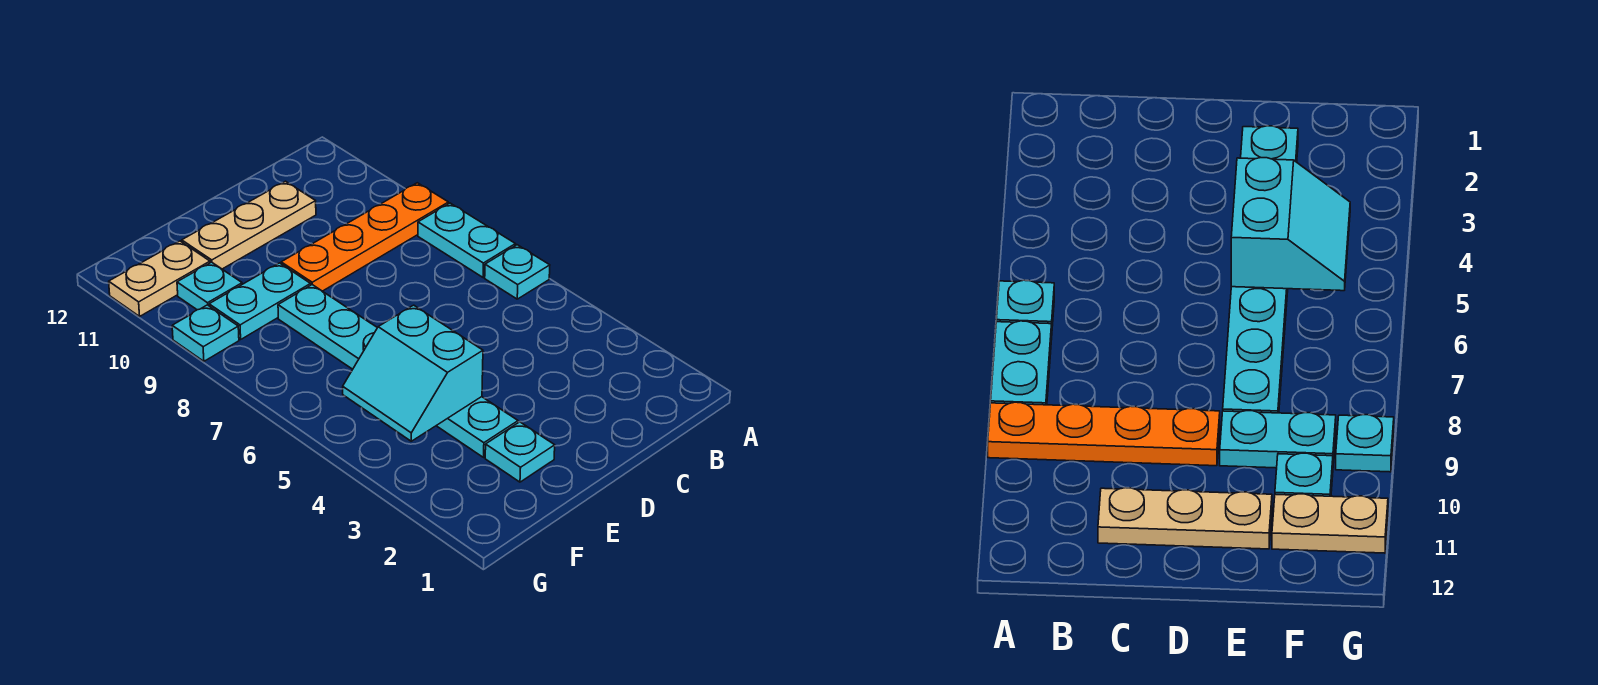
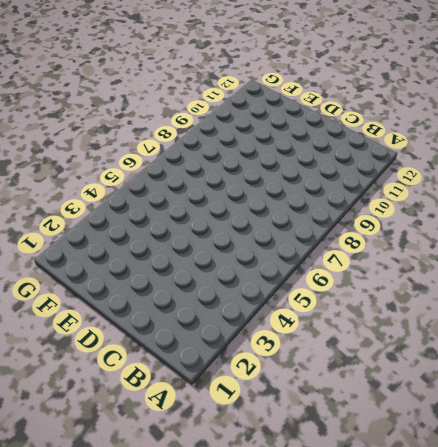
none -> cyan plate A6 level 1
none -> cyan plate A7:A8 level 1

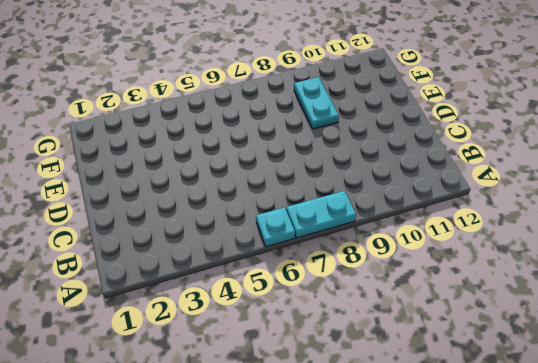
none -> orange plate A9:D9 level 1
none -> tan plate C11:E11 level 1

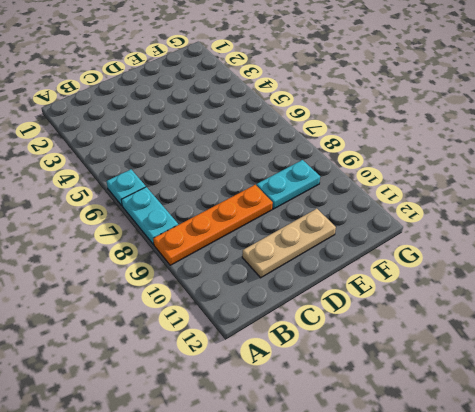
none -> cyan plate E2 level 1
none -> cyan plate E3:E8 level 1

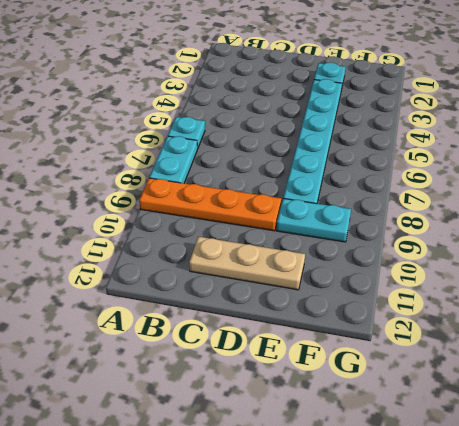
none -> cyan plate F10 level 1
none -> tan plate F11:G11 level 1

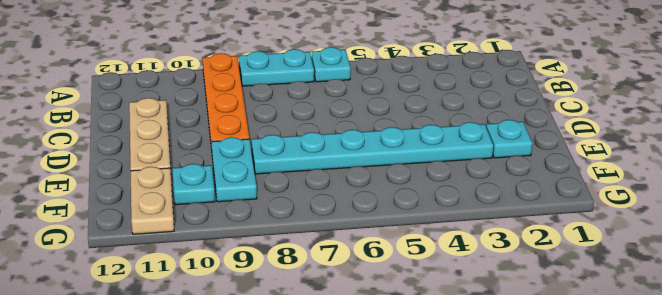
none -> cyan plate G9 level 1
none -> cyan slope E4:F5 level 2 top E

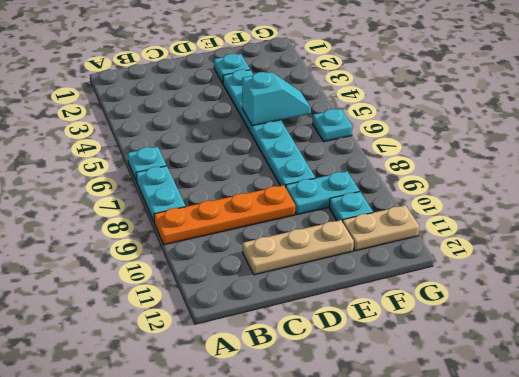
cyan slope E5:F5 level 2 top E -> cyan slope E4:F5 level 2 top E
cyan plate G6 level 1 -> cyan plate G9 level 1

